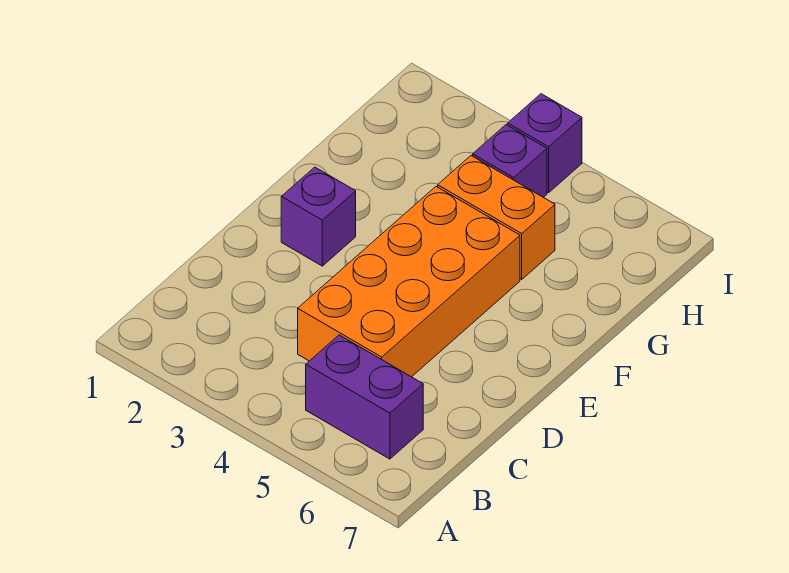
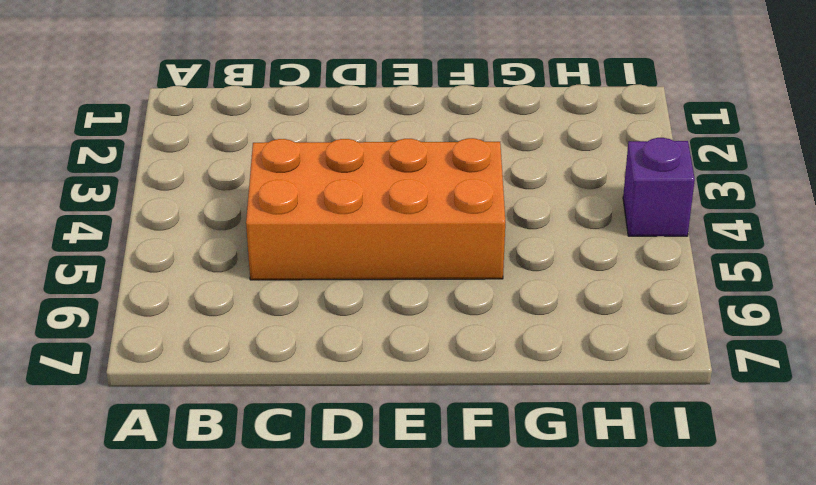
none -> purple brick B5:B6 level 1
none -> purple brick E2 level 1

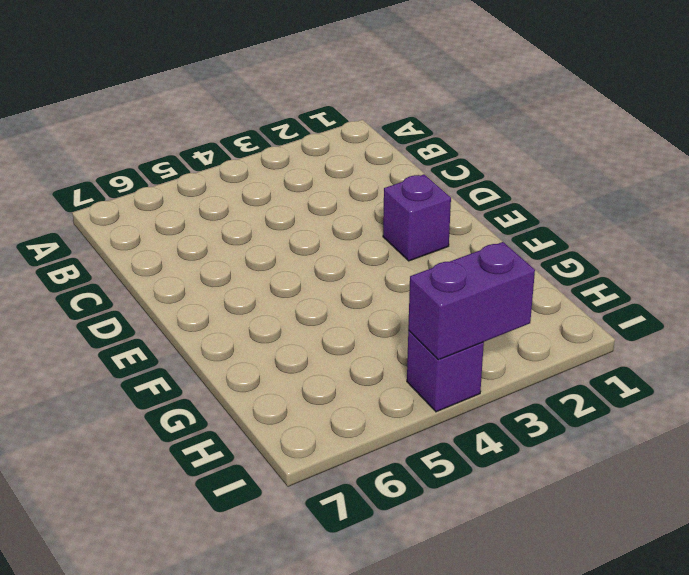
purple brick I3:I4 level 2 -> purple brick B5:B6 level 1
none -> orange brick C4:F5 level 1
none -> orange brick G4:G5 level 1

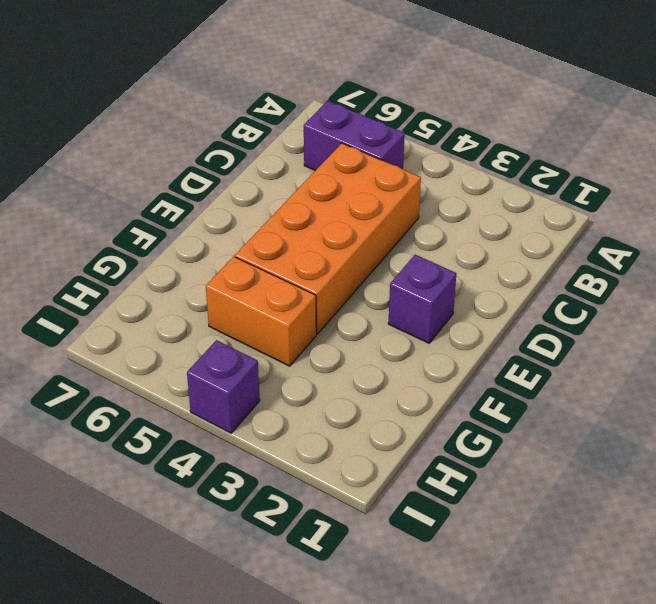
none -> purple brick H4 level 1

